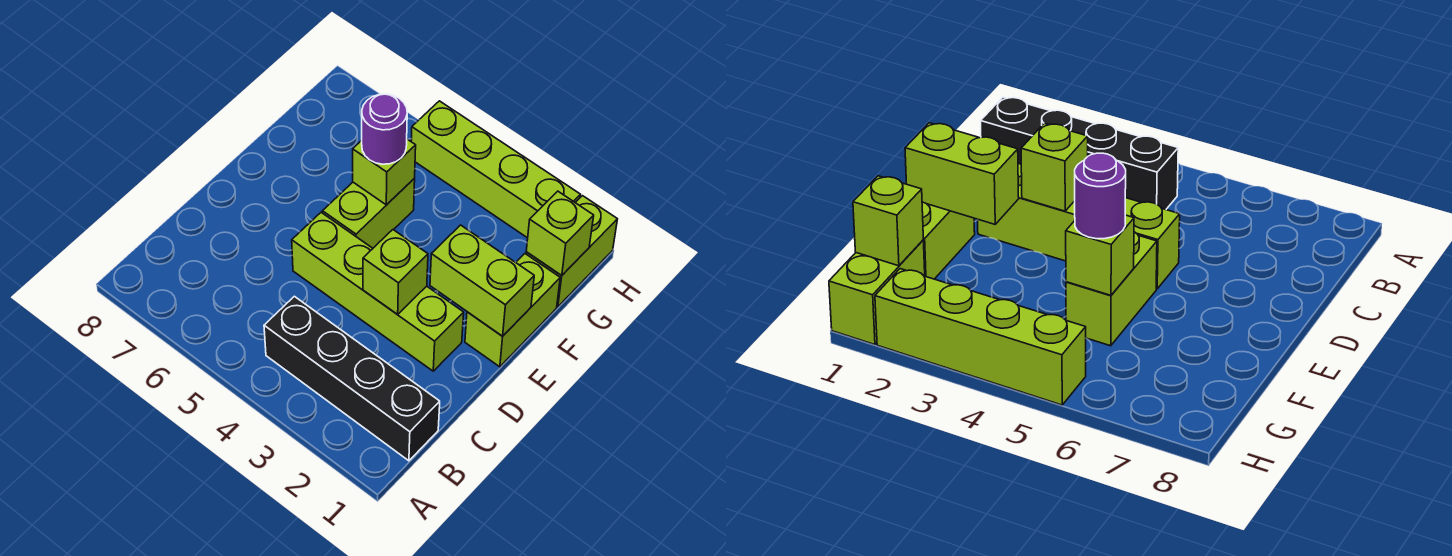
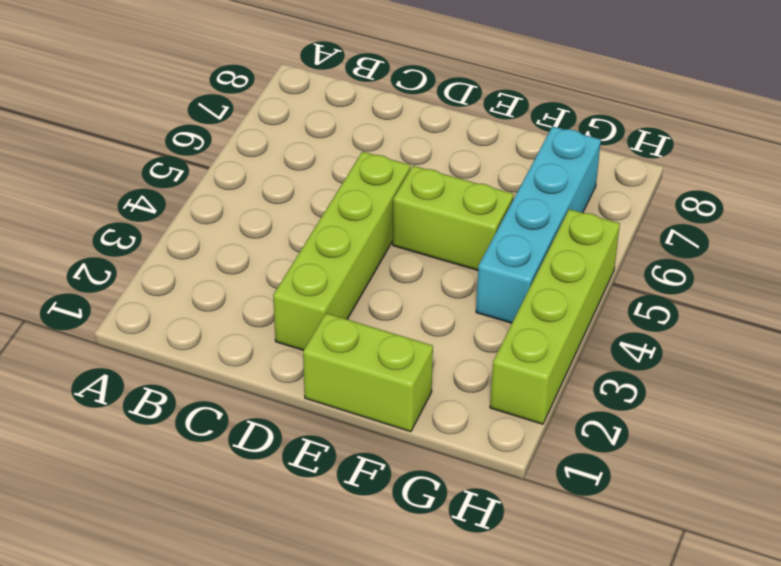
cyan brick G4:G7 level 1 -> none
none -> black brick B1:B4 level 1
none -> lime brick G1:H1 level 1

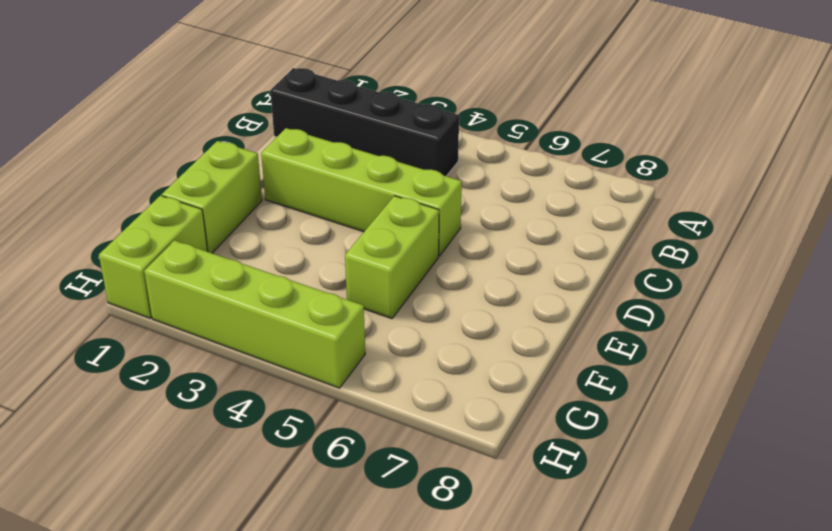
none -> lime brick D3 level 2
none -> lime brick E1:E2 level 2

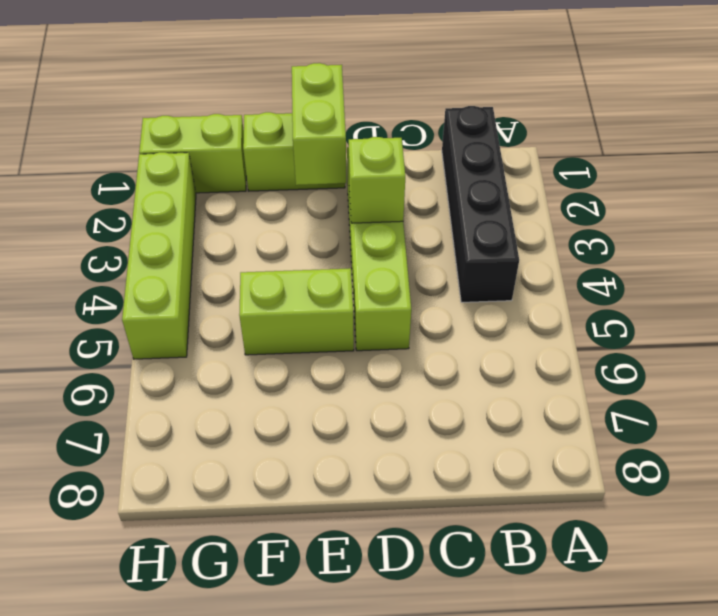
none -> lime brick F5 level 2
none -> lime brick G1 level 2

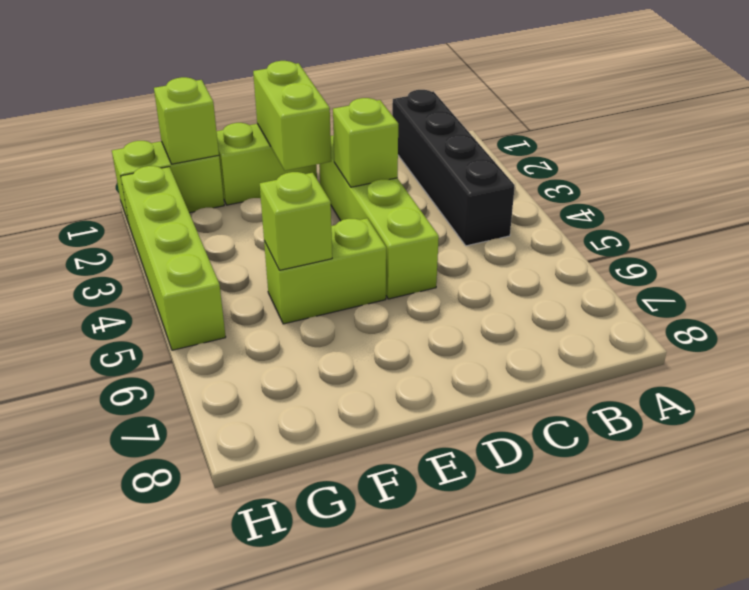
none -> purple round brick F5 level 3

